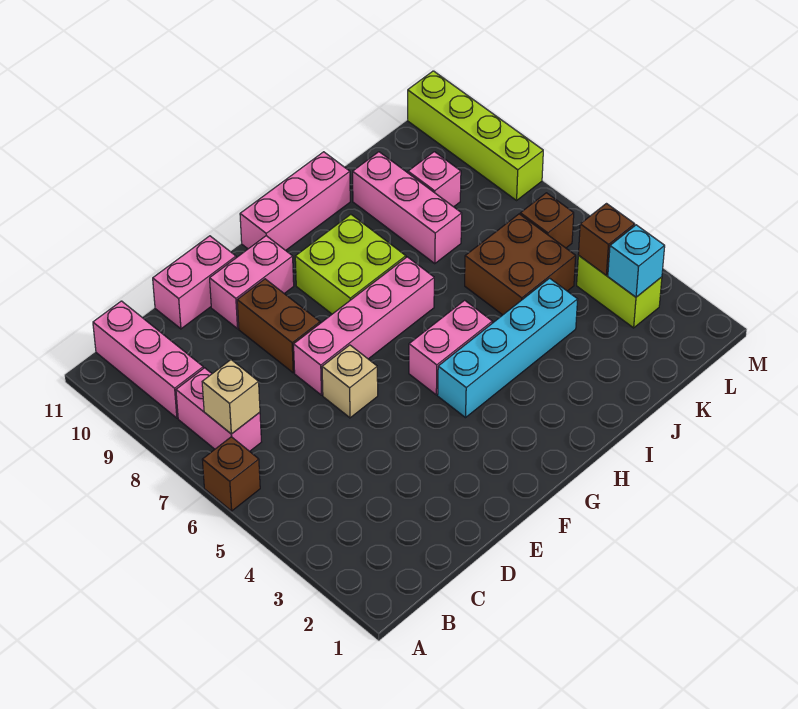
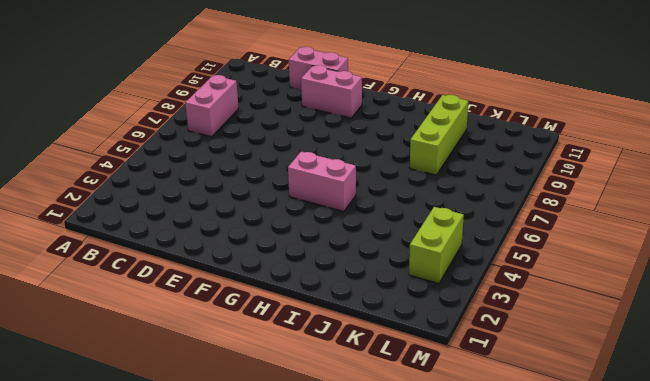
lime brick J8:J10 level 1 -> pink brick J8:J10 level 1
none -> brown brick A6 level 1
none -> pink brick B9:B11 level 1
none -> tan brick E6 level 1

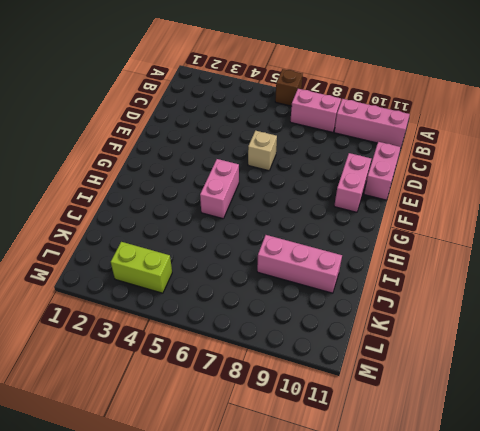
none -> pink brick E7:H7 level 1
none -> brown brick E8:E9 level 1
none -> cyan brick G4:J4 level 1

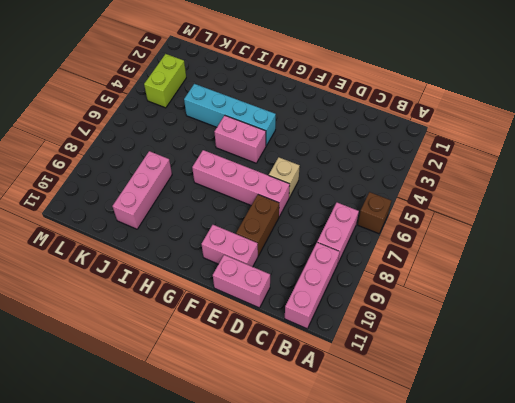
none -> lime brick G8:H9 level 1
none -> pink brick G11:I11 level 1
none -> brown brick J5:K6 level 1

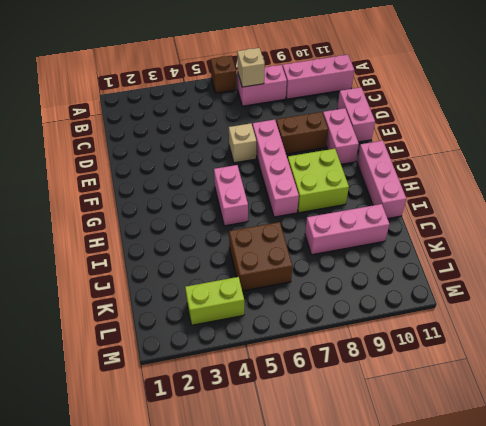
none -> cyan brick G4:J4 level 1
none -> pink brick K9 level 1
none -> brown brick L6 level 1

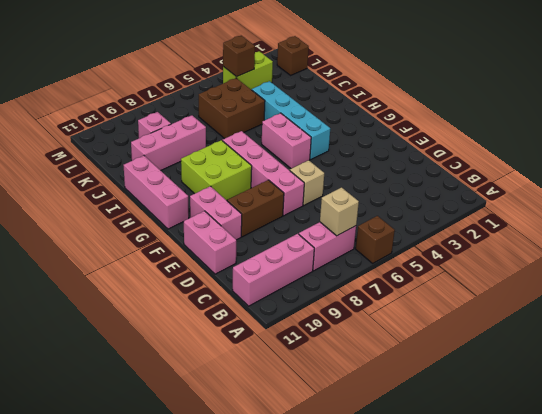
brown brick L1 level 1 -> brown brick L6 level 1
none -> lime brick M8:M11 level 1
none -> cyan brick L3 level 2

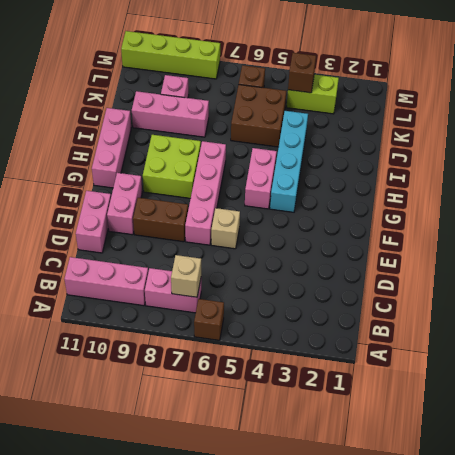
none -> cyan brick L3 level 2

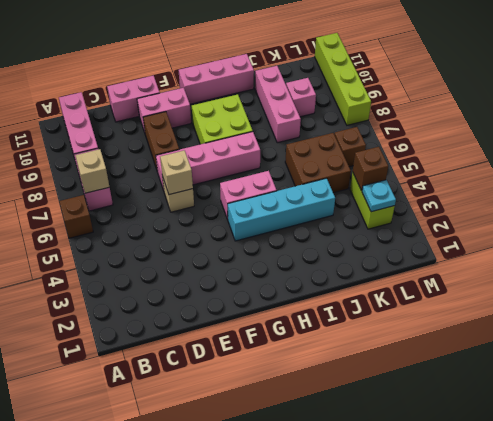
tan brick E6 level 2 -> none
cyan plate L3 level 2 -> cyan brick L3 level 2

